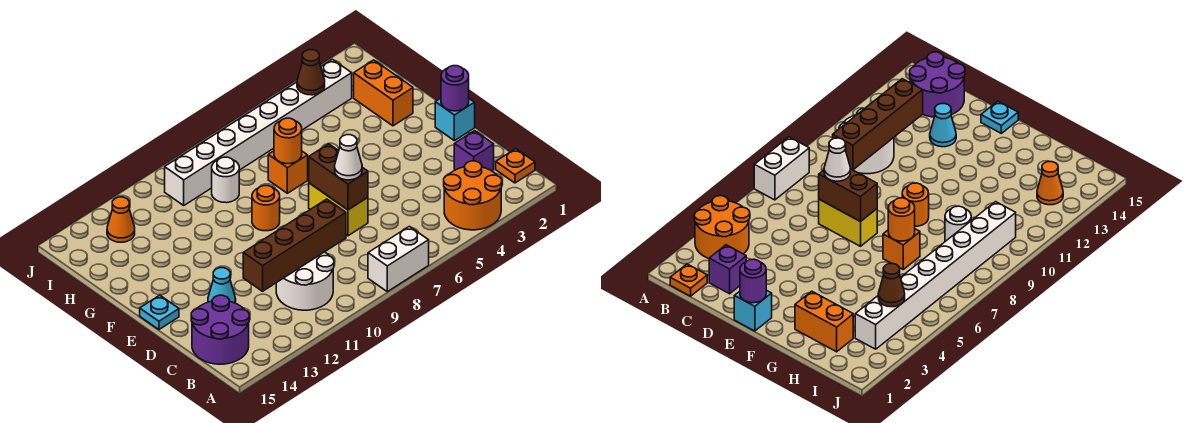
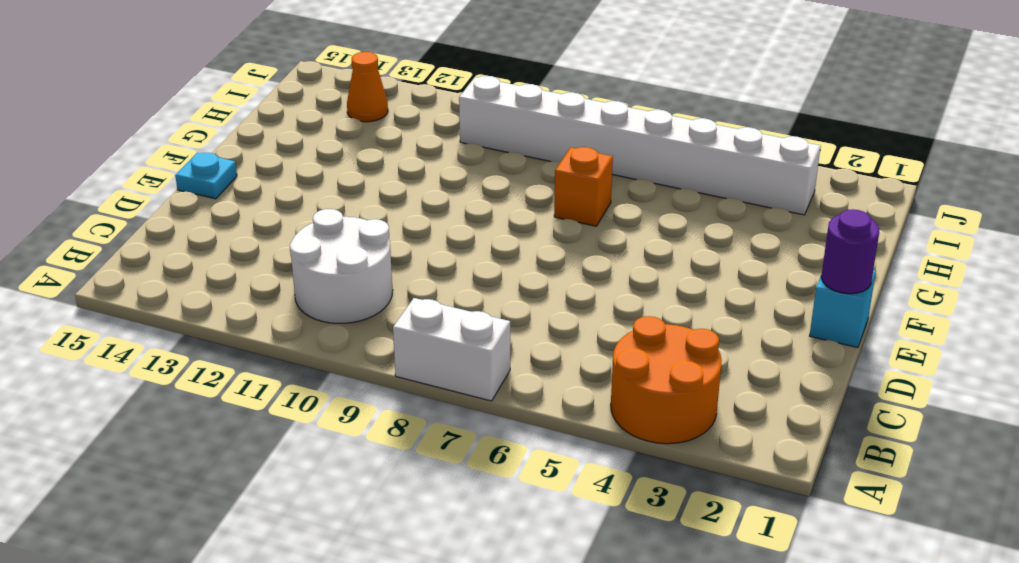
none -> orange plate B1 level 1
none -> purple round brick B14:C15 level 1
none -> purple brick C2 level 1

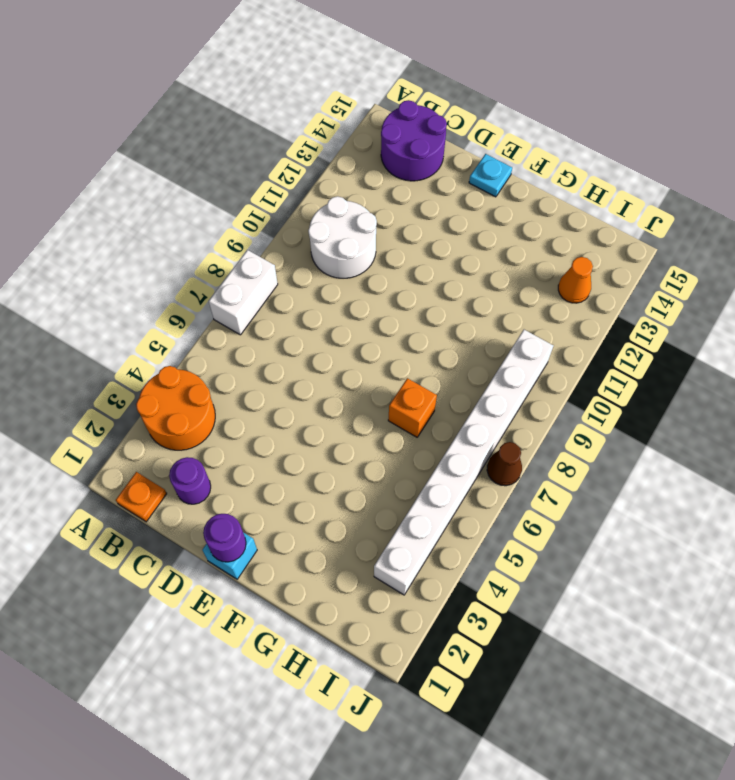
purple round brick C2 level 1 -> purple brick C2 level 1
brown cone J7 level 1 -> brown cone I4 level 2
none -> yellow brick D7:E7 level 1
none -> cyan cone D13 level 1
none -> orange round brick F9 level 1

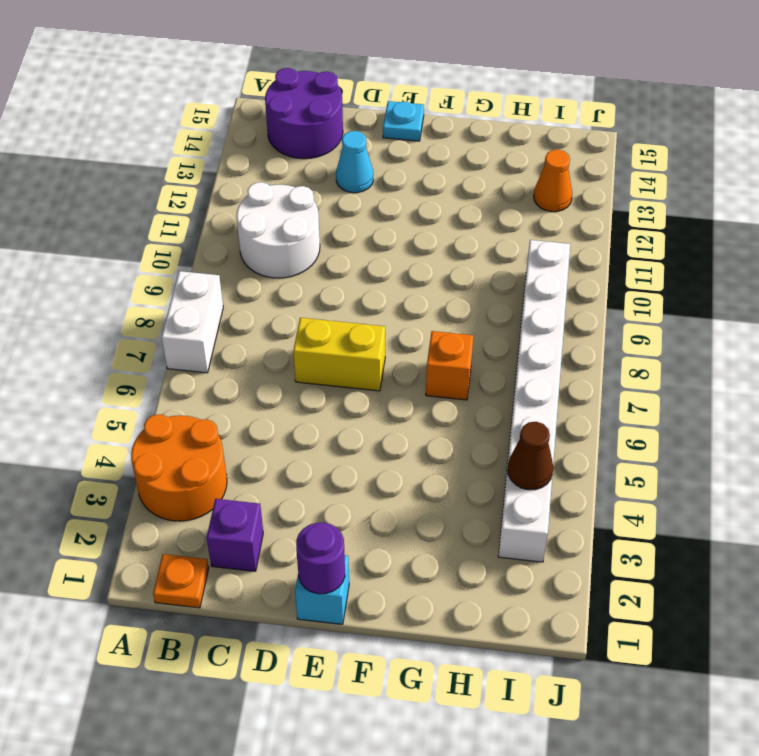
none -> orange round brick F9 level 1
none -> orange brick G2:H2 level 1
none -> white round brick H9 level 1

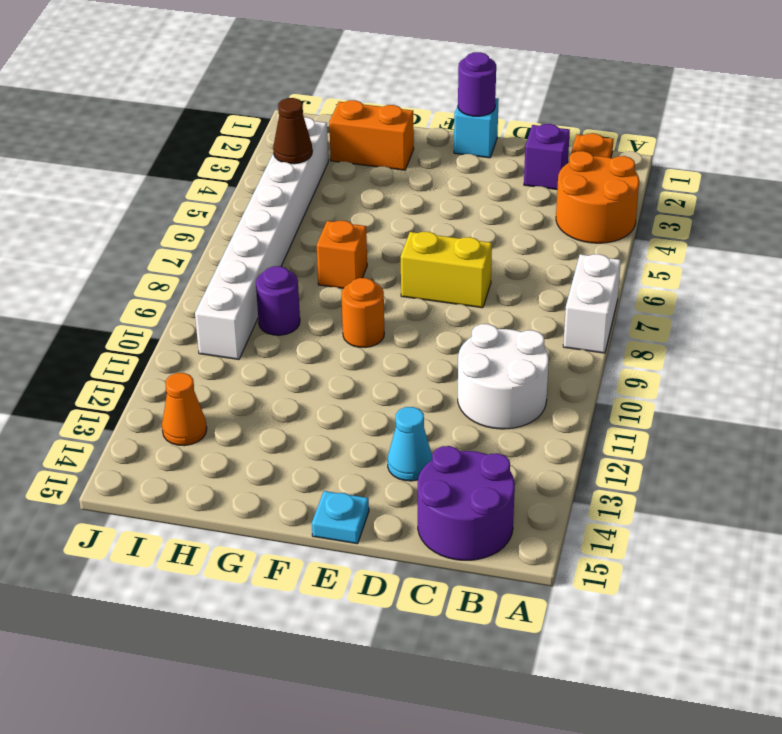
purple round brick H9 level 1 -> white round brick H9 level 1
none -> brown brick C9:C12 level 2
none -> brown brick D7:E7 level 2
none -> orange round brick G7 level 2

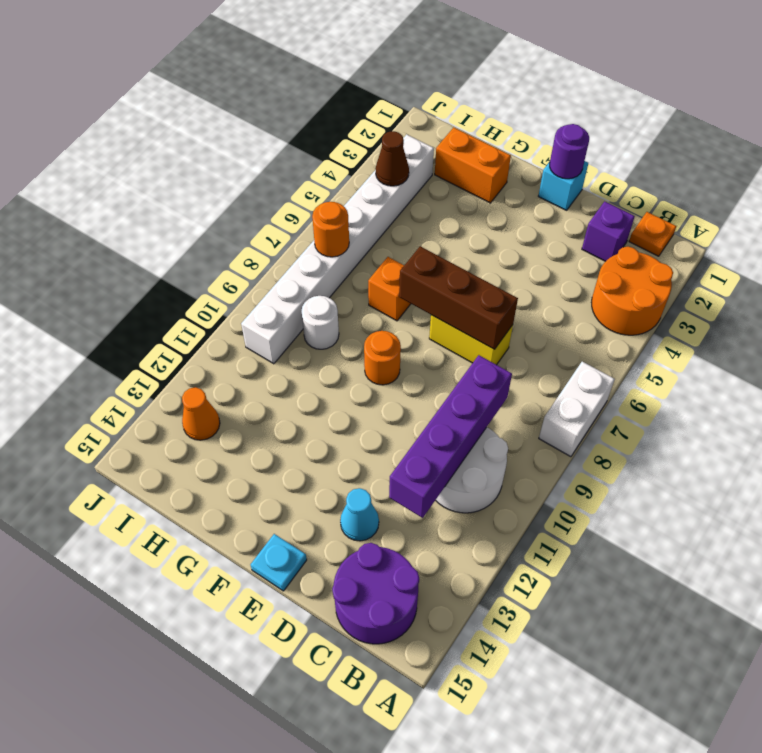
purple brick C9:C12 level 2 -> brown brick C9:C12 level 2
brown brick D7:F7 level 2 -> brown brick D7:E7 level 2
orange round brick I7 level 2 -> orange round brick G7 level 2
none -> white cone D7 level 3

